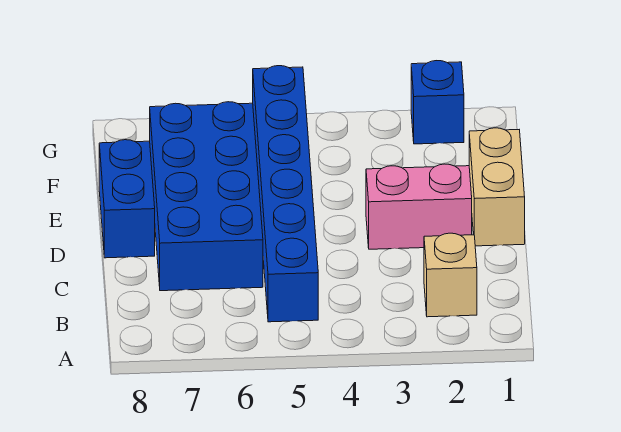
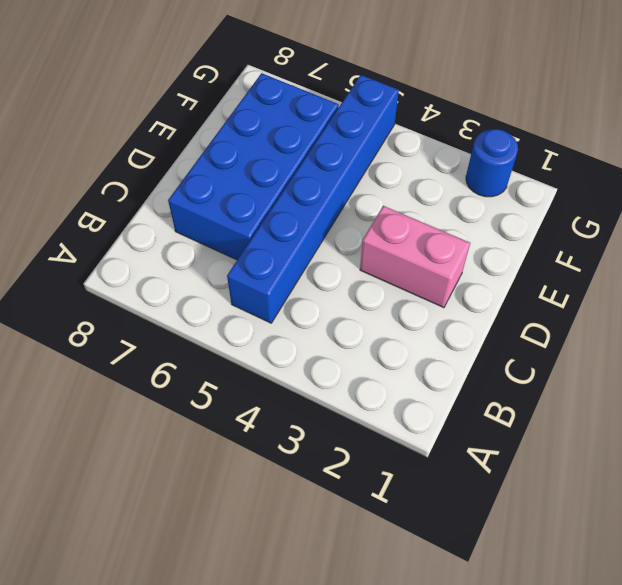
blue round brick G2 level 1 -> blue brick G2 level 1
none -> tan brick B2 level 1
none -> tan brick D1:E1 level 1

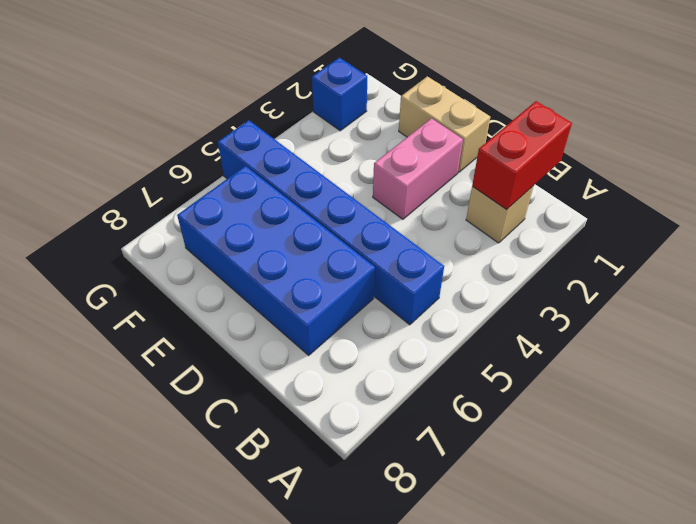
red brick B1:B2 level 2 -> none
none -> blue brick D8:E8 level 1

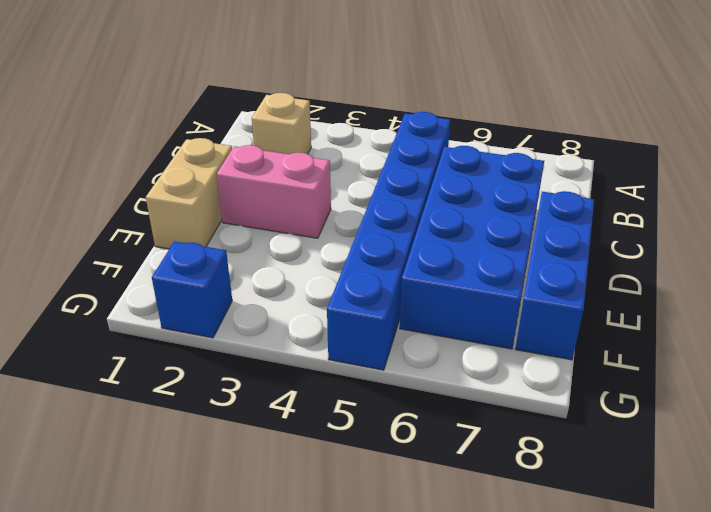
blue brick D8:F8 level 1 -> blue brick D8:E8 level 1

